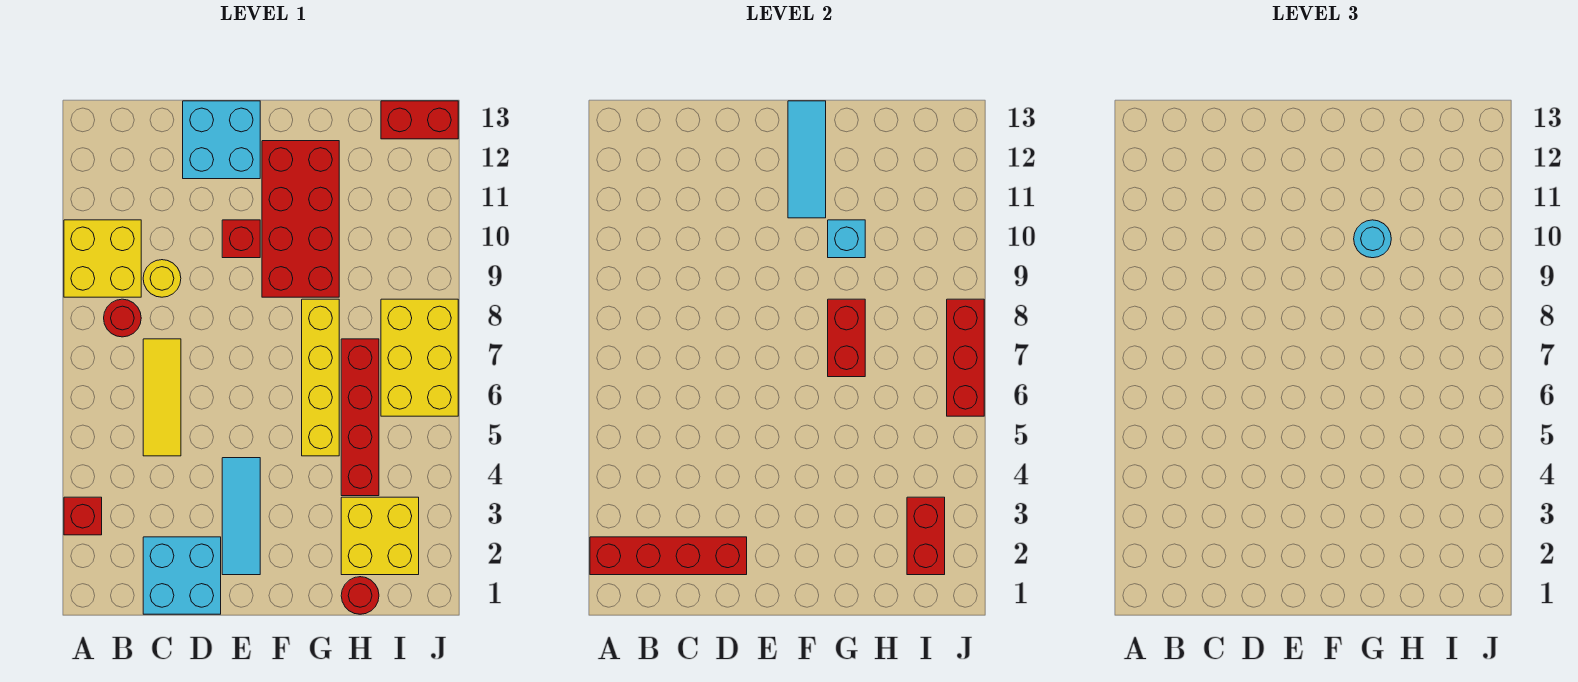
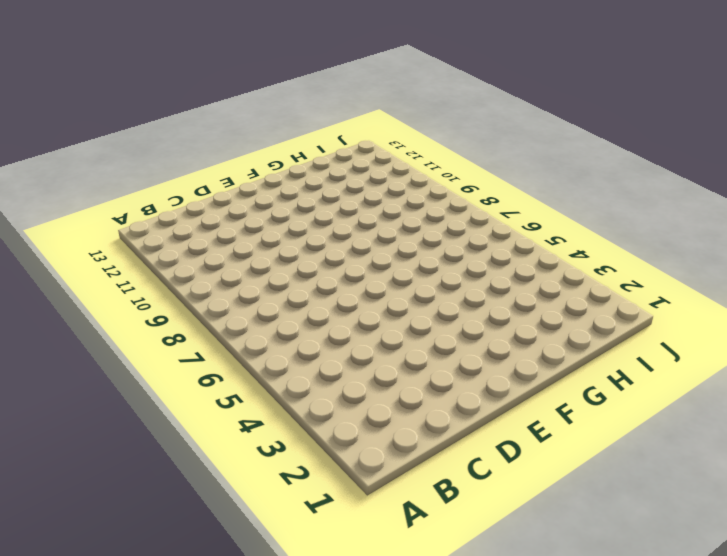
none -> red brick A3 level 1
none -> yellow brick A9:B10 level 1
none -> red round brick B8 level 1

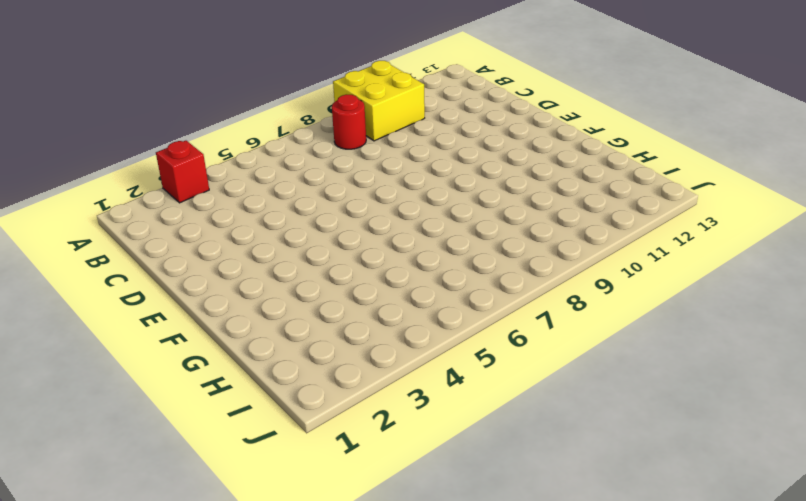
none -> cyan brick C1:D2 level 1
none -> yellow tile C5:C7 level 1
none -> yellow round brick C9 level 1

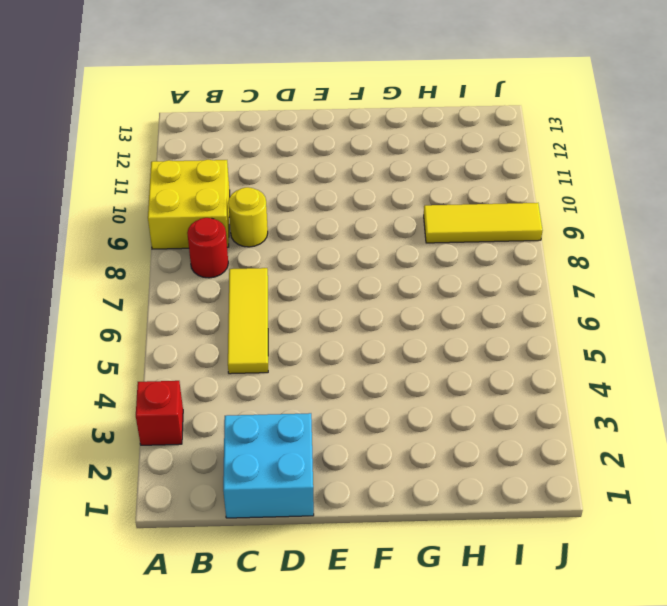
yellow tile H9:J9 level 1 -> none
none -> cyan brick D12:E13 level 1
none -> cyan tile E2:E4 level 1
none -> red brick E10 level 1

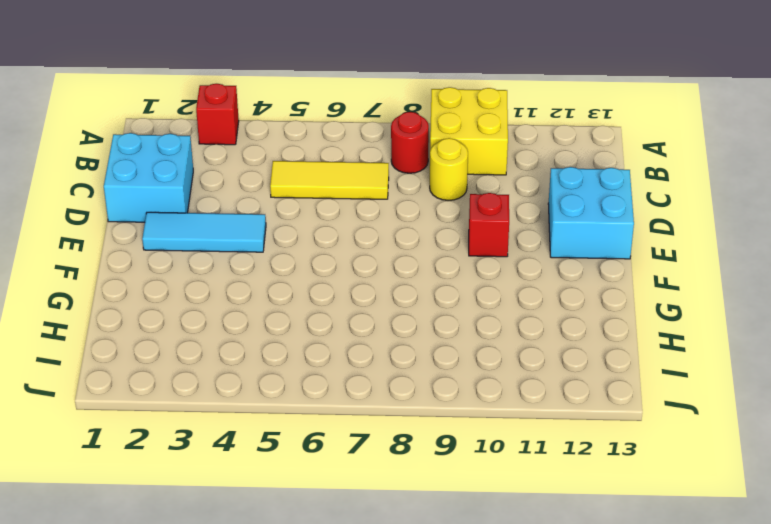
none -> red brick F9:G12 level 1
none -> yellow brick G5:G8 level 1
none -> red round brick H1 level 1

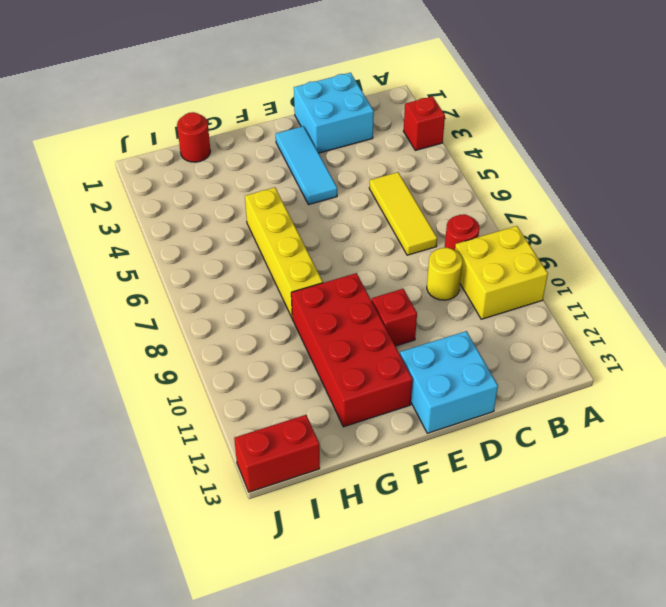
none -> yellow brick H2:I3 level 1
none -> red brick H4:H7 level 1
none -> yellow brick I6:J8 level 1

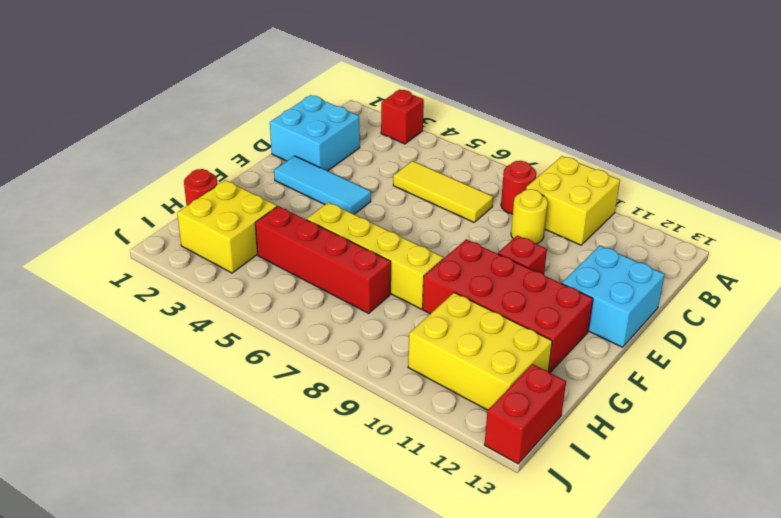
yellow brick H10:I12 level 1 -> yellow brick I6:J8 level 1
none -> red brick A2:D2 level 2
none -> cyan tile F11:F13 level 2
none -> red brick G7:G8 level 2

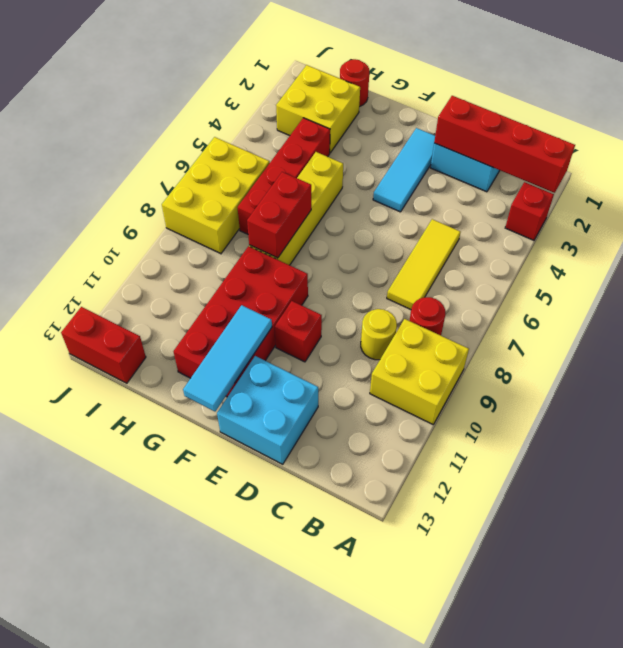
none -> cyan brick G10 level 2
none -> red brick I2:I3 level 2
none -> red brick J6:J8 level 2

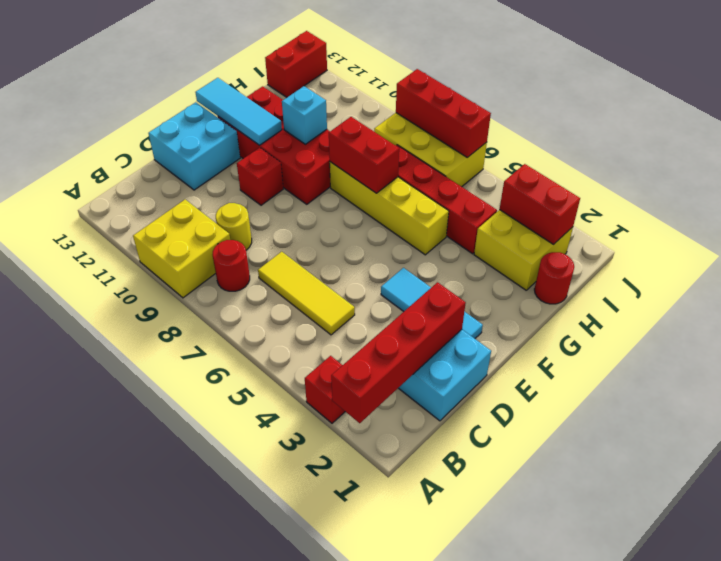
none -> cyan round brick G10 level 3

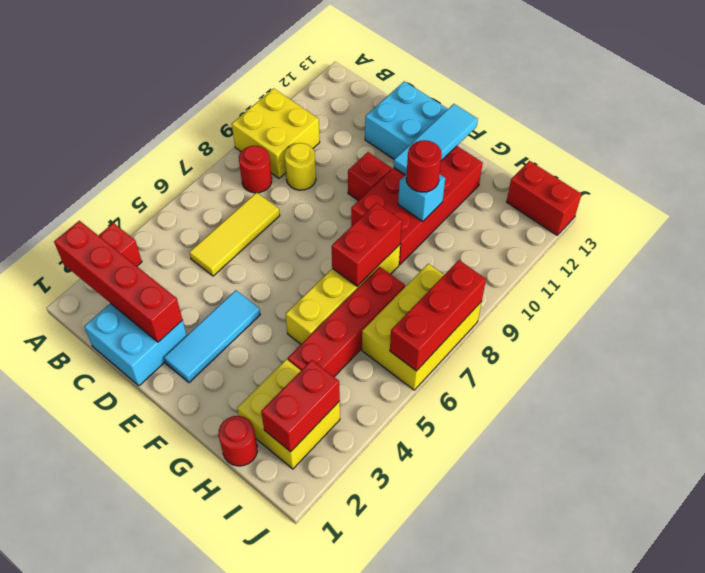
red round brick G10 level 3 -> cyan round brick G10 level 3

